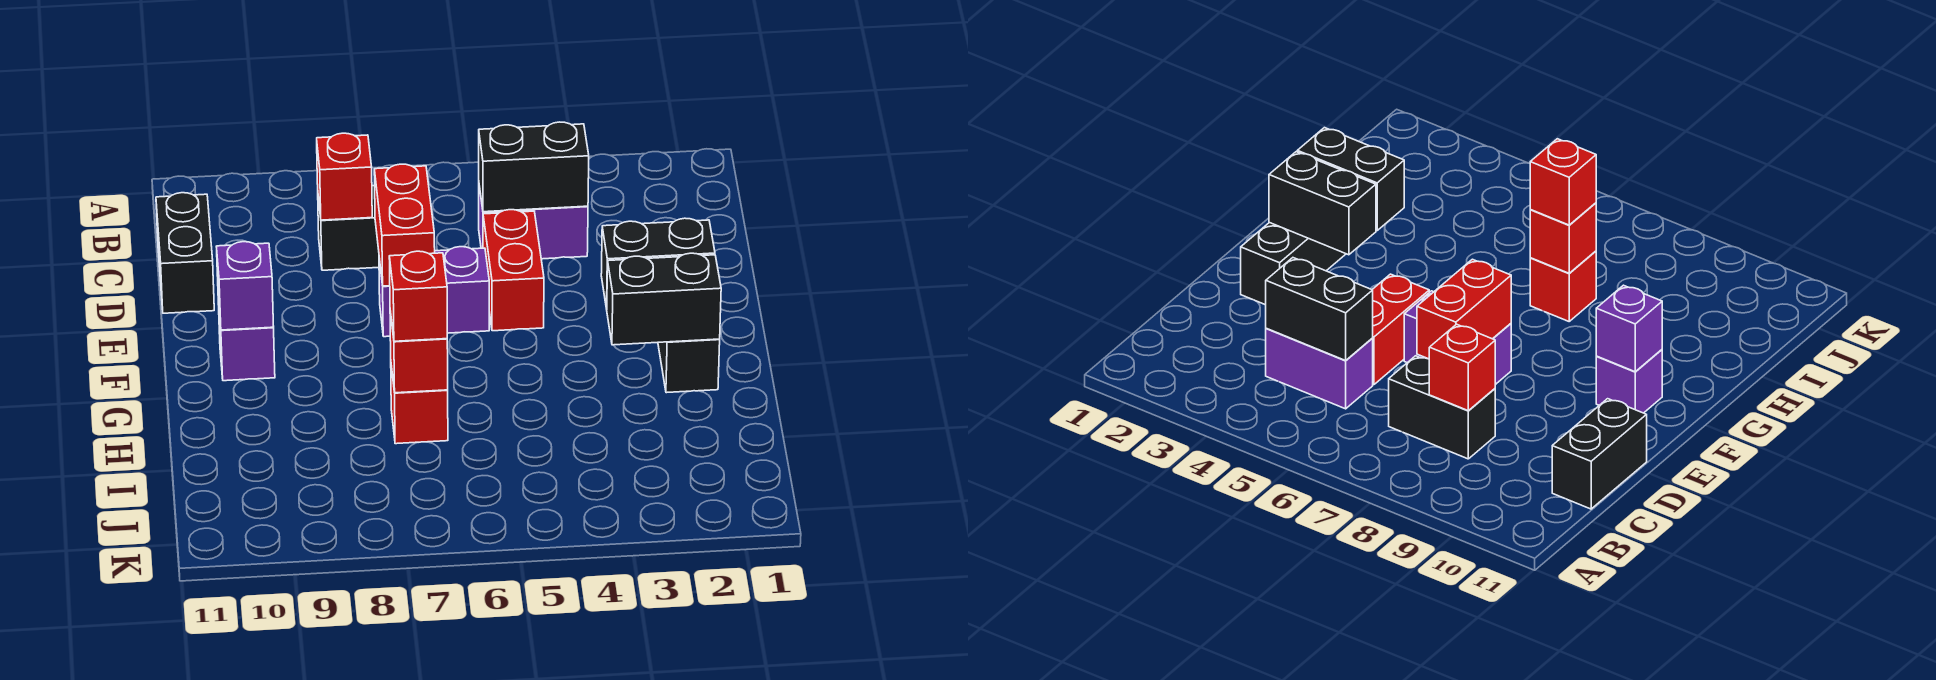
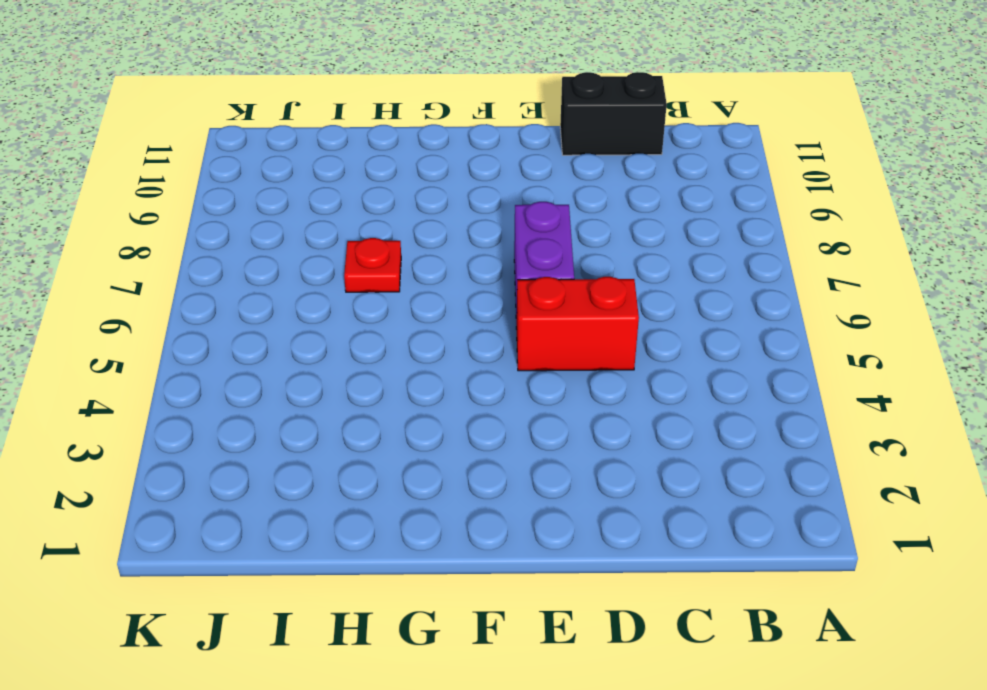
red plate H7 level 1 -> red brick H7 level 1
none -> purple brick C4:C5 level 1
none -> black brick C7:C8 level 1
none -> black brick E2:G2 level 1

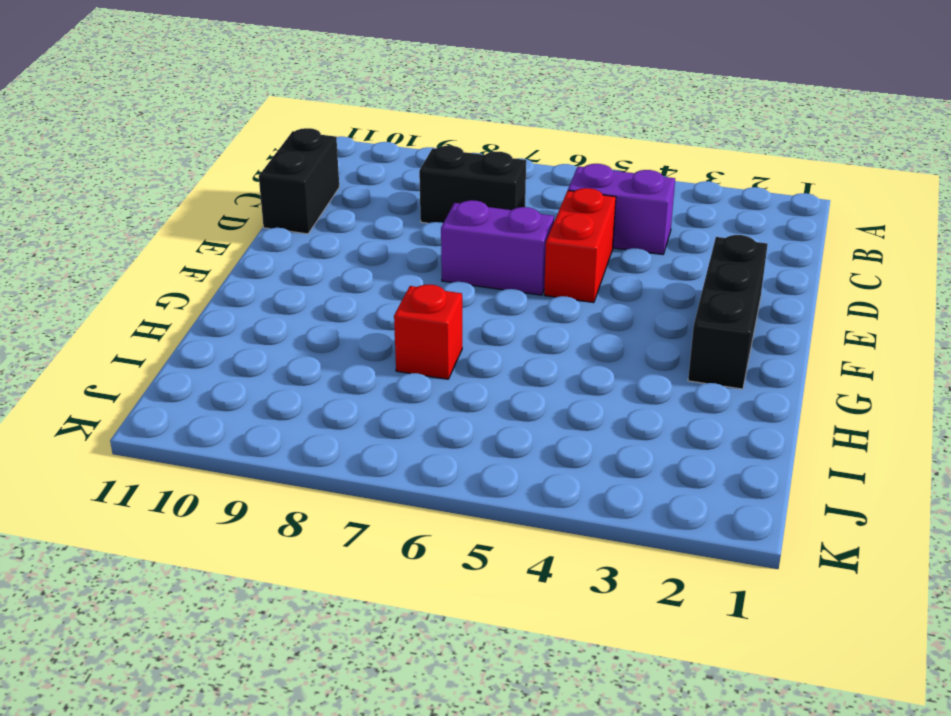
none -> purple brick F10 level 1
none -> black brick C4:C5 level 2
none -> red brick C8 level 2

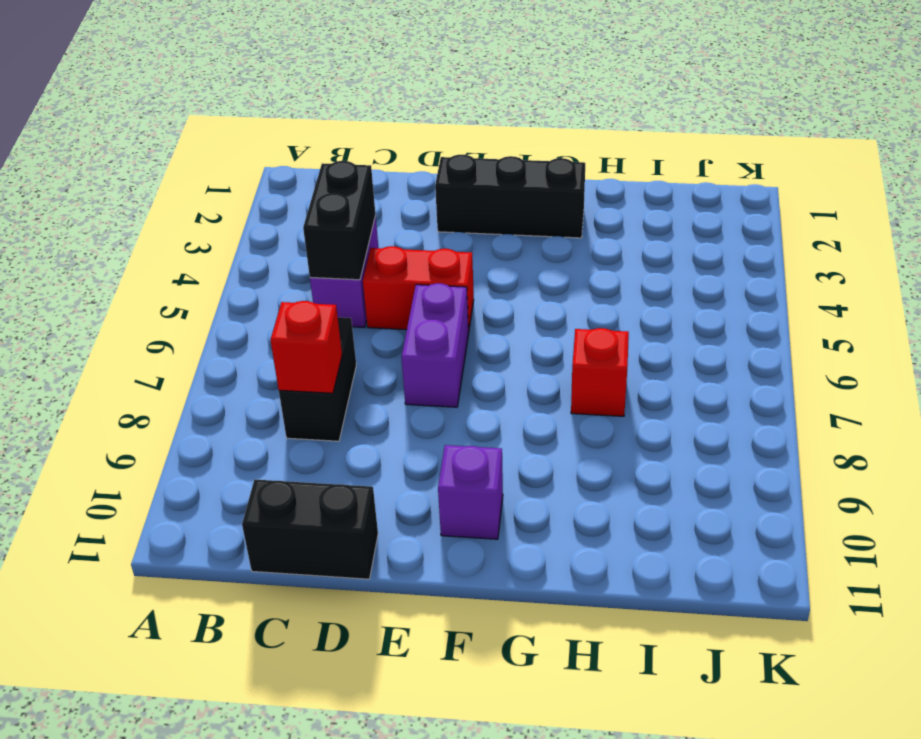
none -> red brick D7:E7 level 2
none -> black brick F2:F3 level 2
none -> purple brick F10 level 2

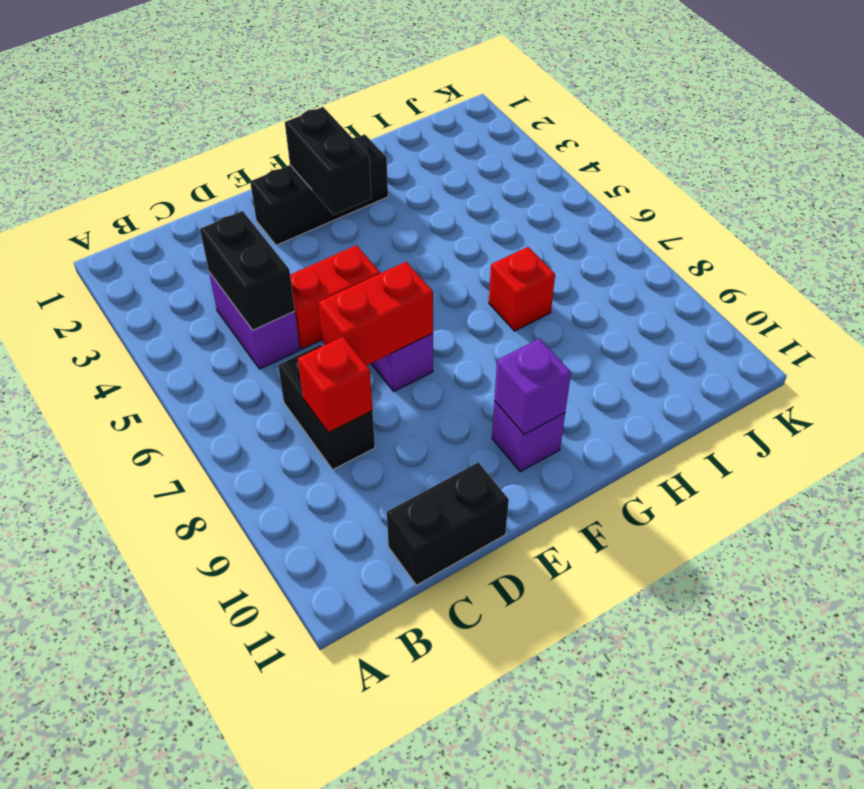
none -> black brick G2:G3 level 2
none -> red brick H7 level 2
none -> red brick H7 level 3

